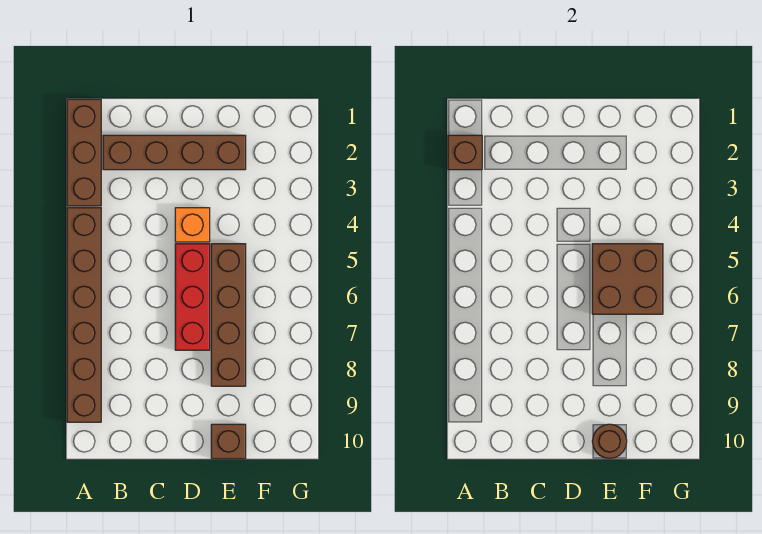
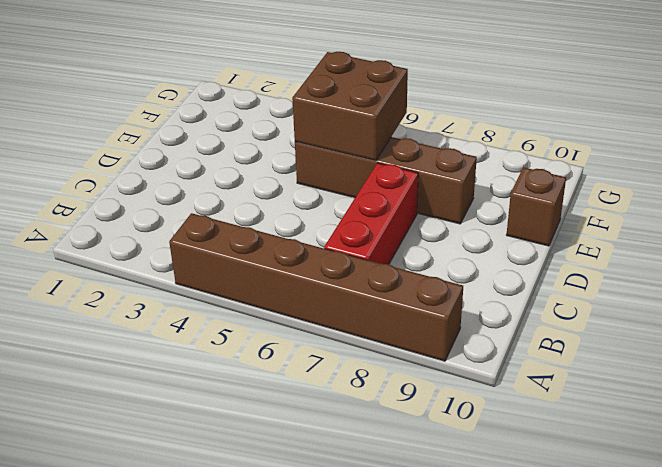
red brick B7:D7 level 1 -> red brick D5:D7 level 1
none -> brown brick A1:A3 level 1
none -> brown brick B2:E2 level 1

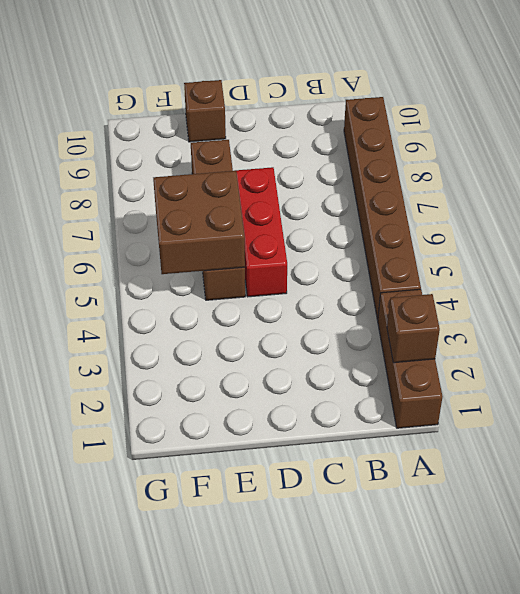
none -> brown brick B2:E2 level 1
none -> orange brick D4 level 1

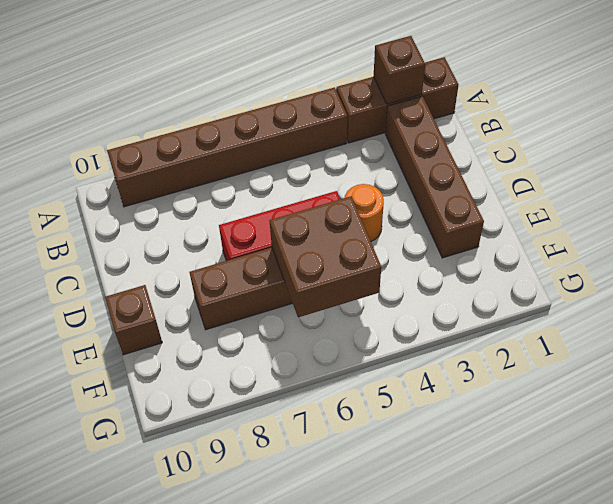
orange round brick D4 level 1 -> orange brick D4 level 1
none -> brown round brick E10 level 2

